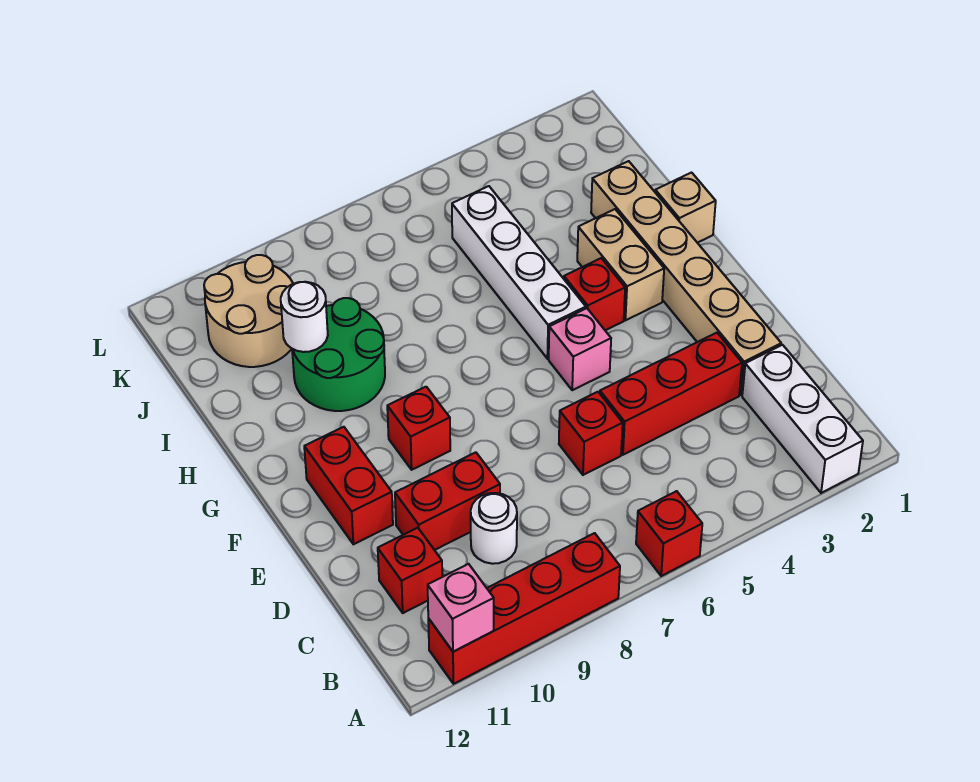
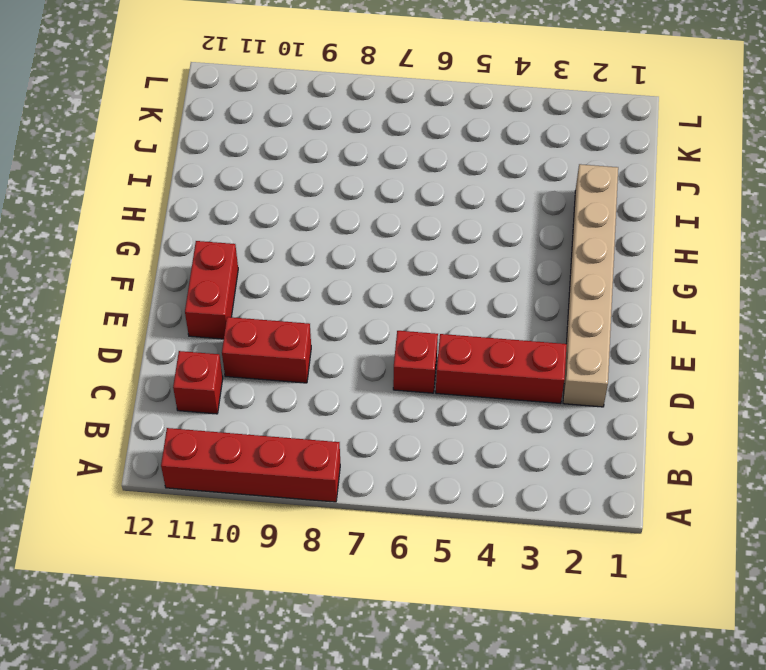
none -> white brick A2:C2 level 1
none -> red brick A6 level 1
none -> white round brick C9 level 1

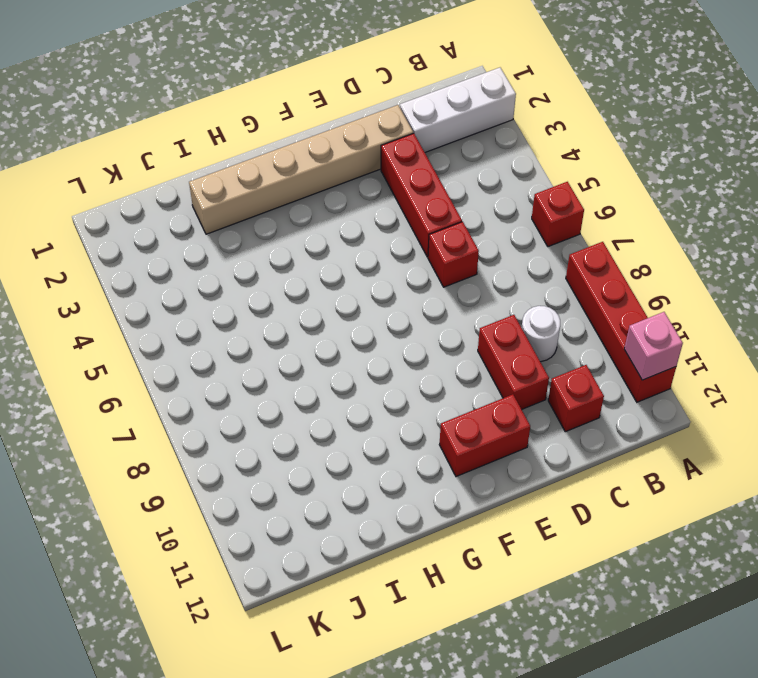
none -> pink brick F5 level 1
none -> red brick F9 level 1
none -> tan brick G3:H3 level 1

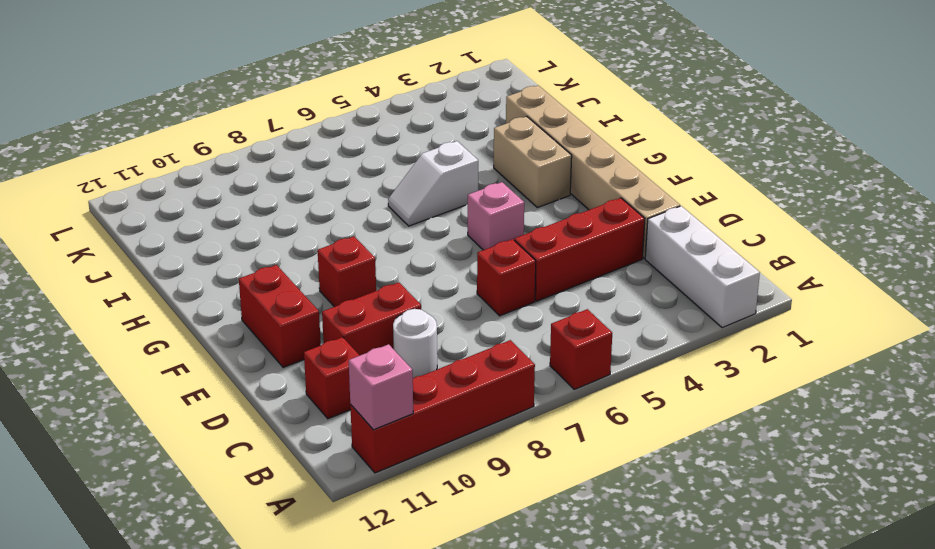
white slope H5:H6 level 1 top 5 -> white brick G5:J5 level 1
none -> red brick G4 level 1
none -> tan brick H1 level 1
none -> green round brick H9:I10 level 1

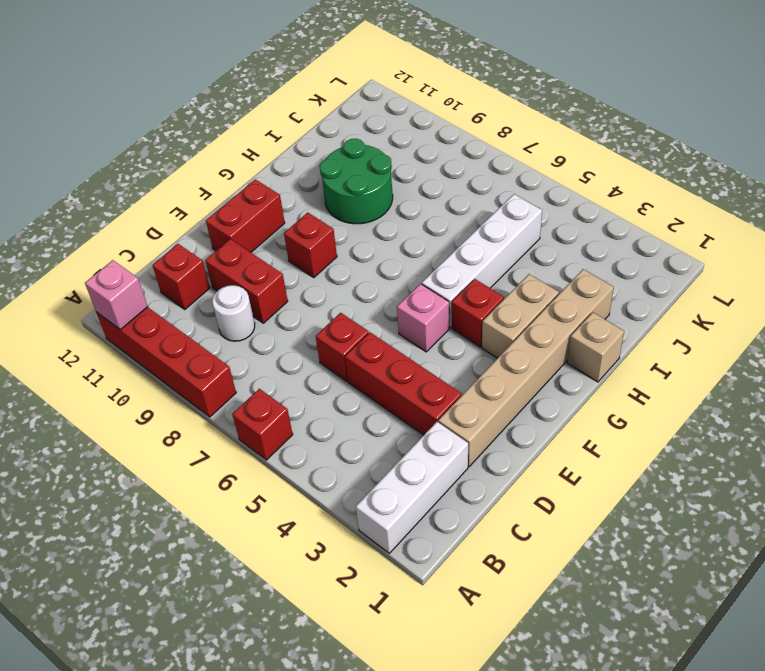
none -> tan round brick J10:K11 level 1
none -> white round brick I10 level 2

